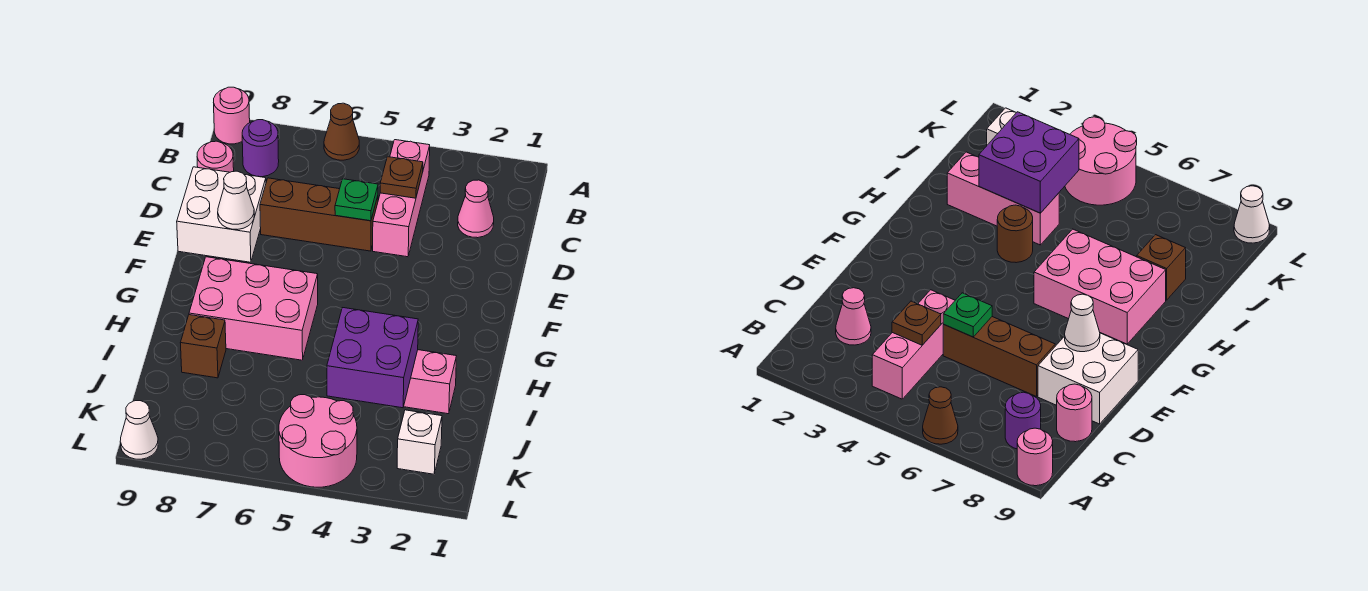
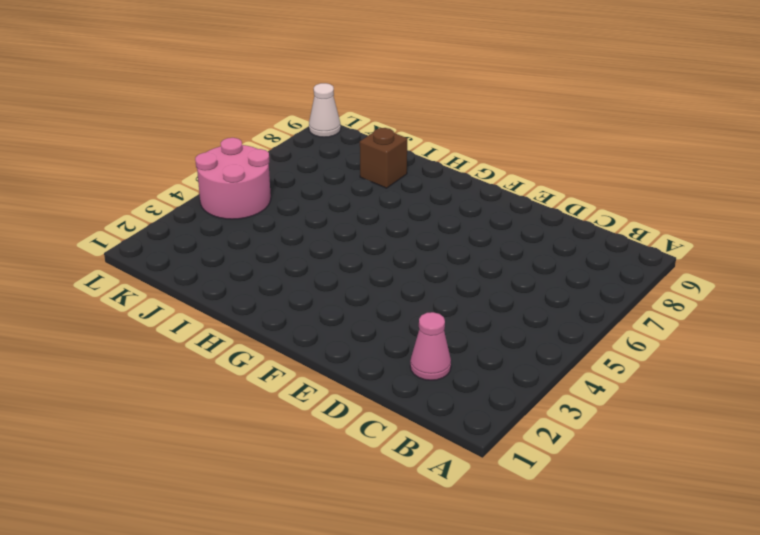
none -> brown cone A6 level 1
none -> pink round brick A9 level 1
none -> pink brick B4:D4 level 1

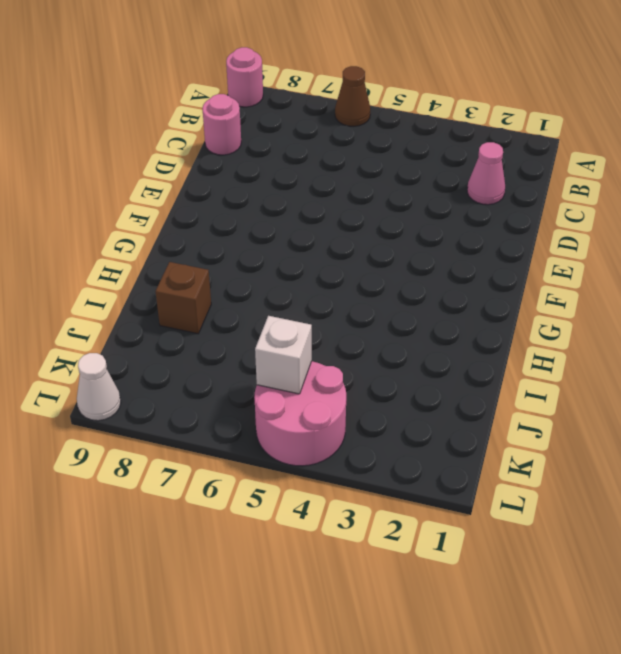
white brick K5 level 2 -> white brick K2 level 1
none -> pink brick B4:D4 level 1
none -> purple round brick B8 level 1
none -> brown brick D5:D7 level 1

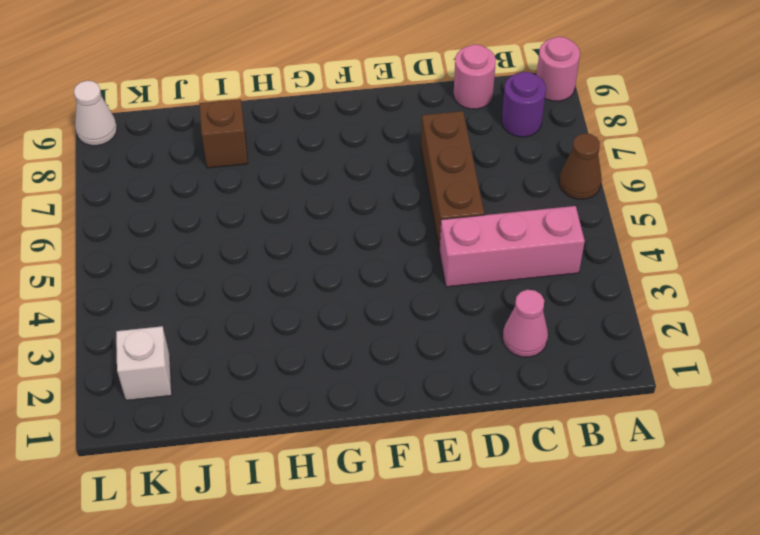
none -> white brick D8:E9 level 1
none -> pink brick G6:H8 level 1
none -> brown round brick H4 level 1

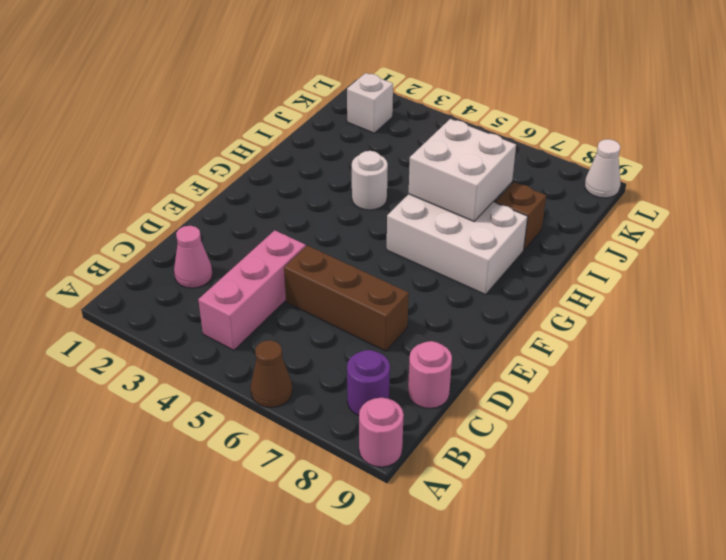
white brick G6:H8 level 1 -> pink brick G6:H8 level 1
white round brick H4 level 1 -> brown round brick H4 level 1
white brick H6:I7 level 2 -> white brick D8:E9 level 1
none -> pink brick I2:I4 level 1
none -> pink round brick K4:L5 level 1
none -> brown plate C4 level 2

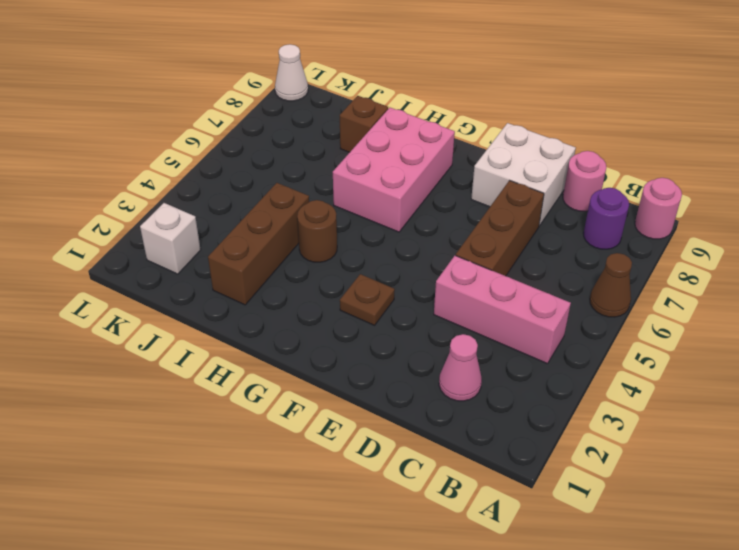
brown plate F3 level 1 -> brown plate C4 level 2
brown brick I2:I4 level 1 -> pink brick I2:I4 level 1
none -> pink round brick K4:L5 level 1
none -> green plate D5 level 2
none -> white cone E8 level 2

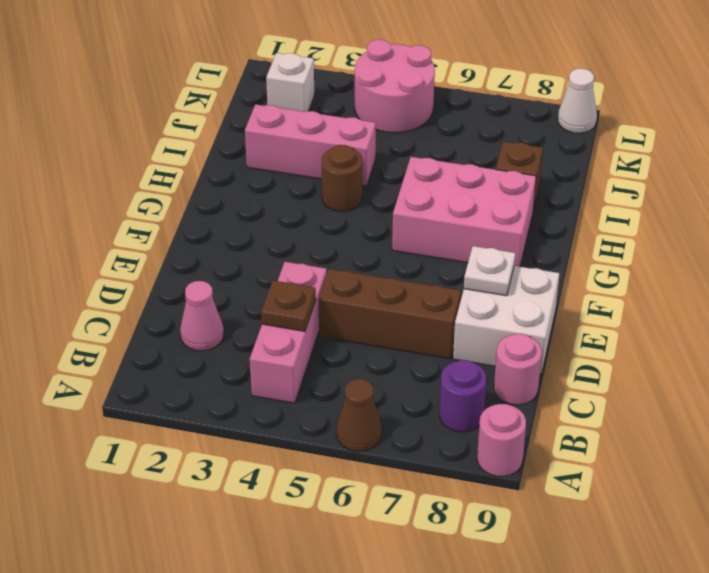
white plate E8 level 2 -> white cone E8 level 2
none -> green plate D5 level 2
none -> purple brick I3:J4 level 2

